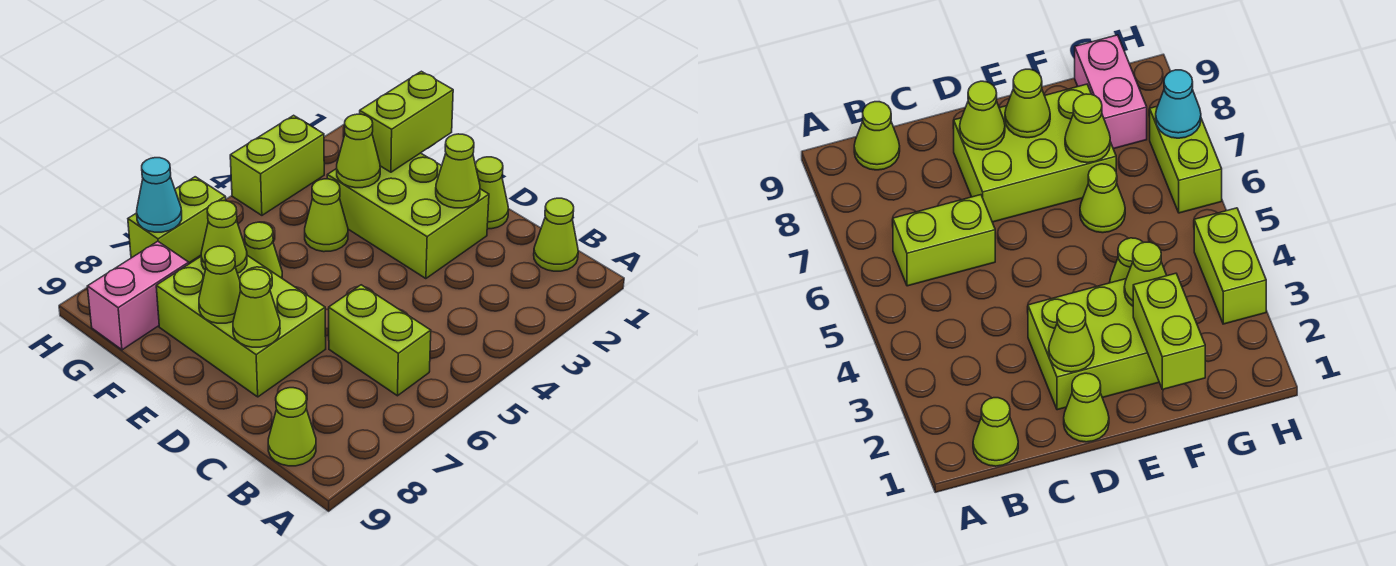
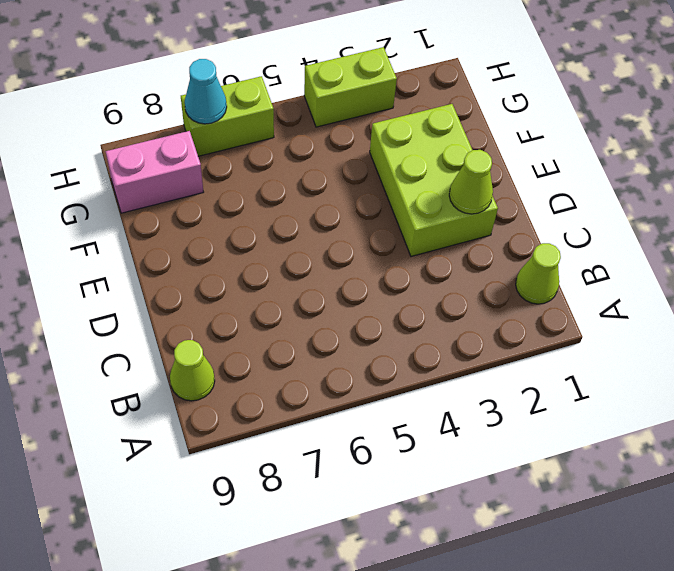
none -> lime brick B6:C6 level 1
none -> lime cone D1 level 1
none -> lime brick D7:F8 level 1

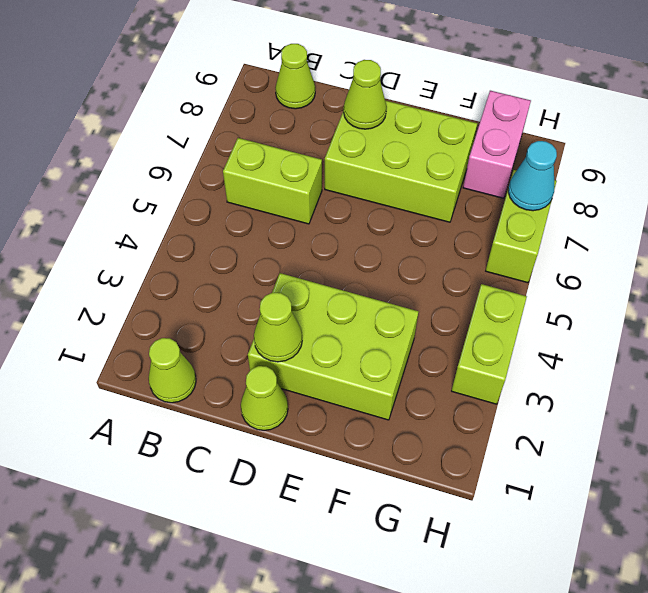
none -> lime cone F4 level 1
none -> lime cone F6 level 1
none -> lime cone E8 level 2

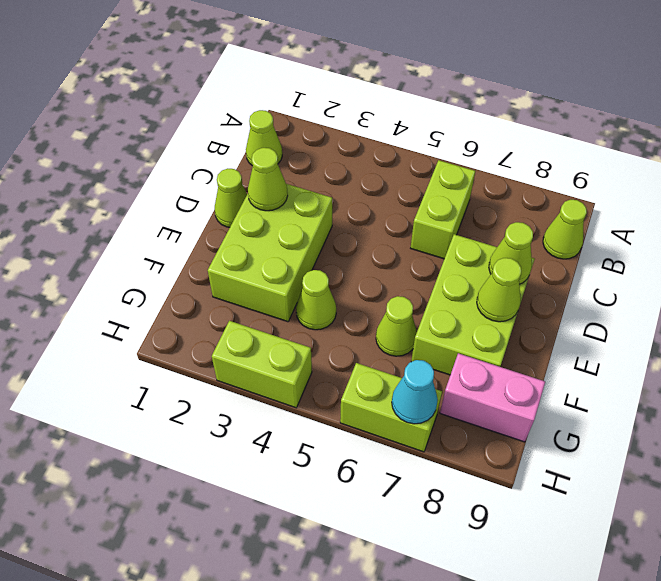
none -> lime brick F1:F2 level 2
none -> lime cone F3 level 2
none -> lime cone F7 level 2

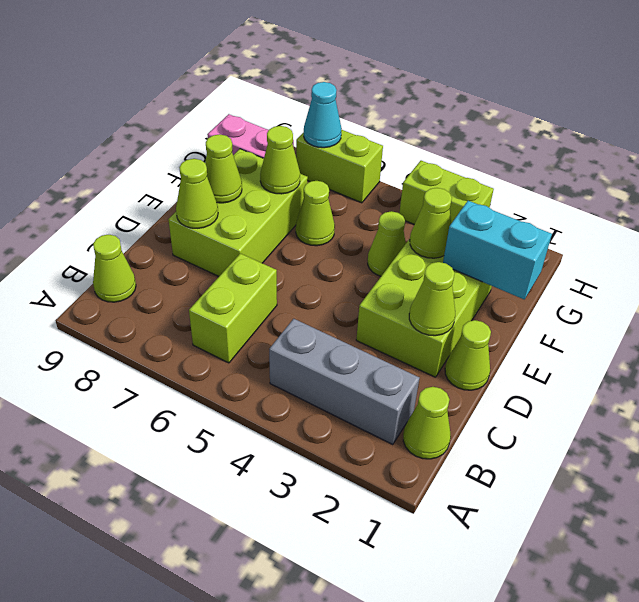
grey brick B2:B4 level 1 -> none
cyan brick F1:F2 level 2 -> lime brick F1:F2 level 2

